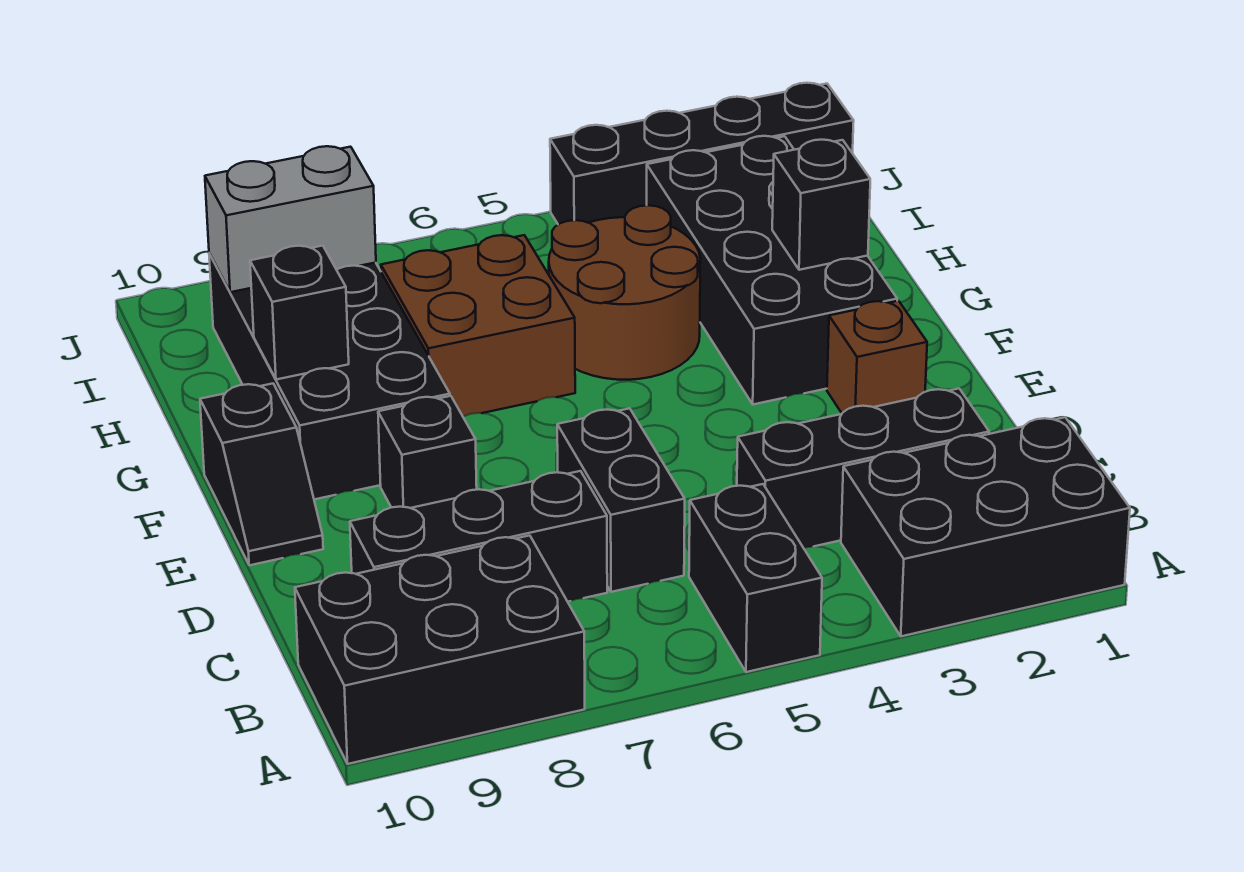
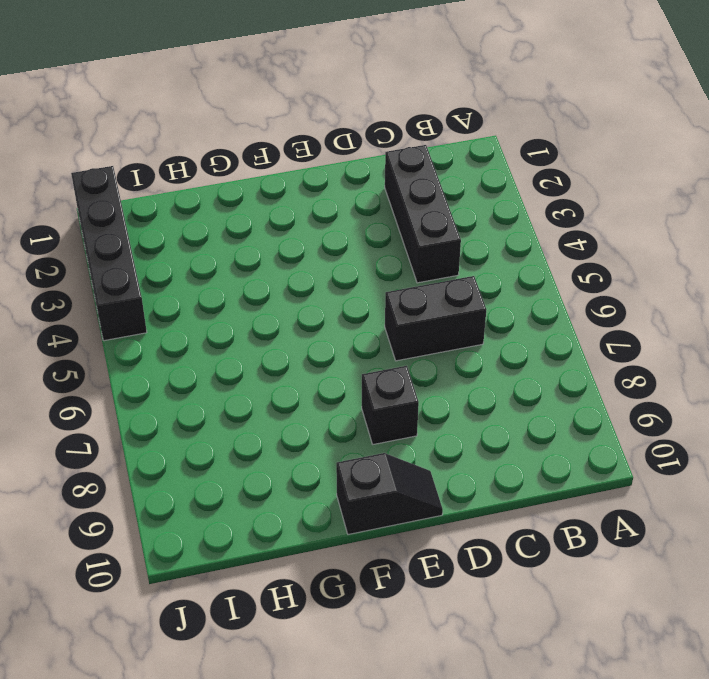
none -> black brick A1:B3 level 1
none -> black brick A5:B5 level 1
none -> black brick A8:B10 level 1

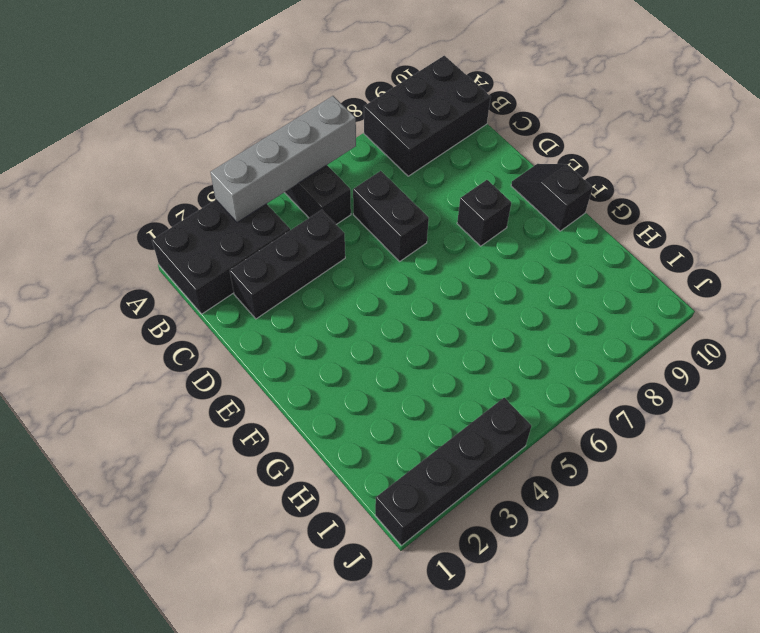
grey brick A3:A6 level 2 -> none
none -> black brick C7:C9 level 1
none -> brown brick E2 level 1
none -> black brick F2:I3 level 1

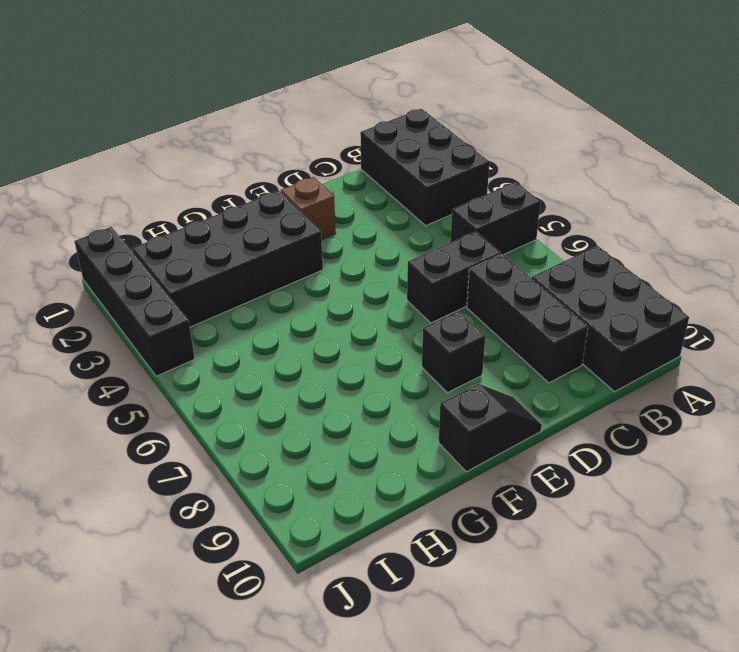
none -> black brick C2:C4 level 1
none -> black brick F8:I9 level 1
none -> brown round brick G4:H5 level 1

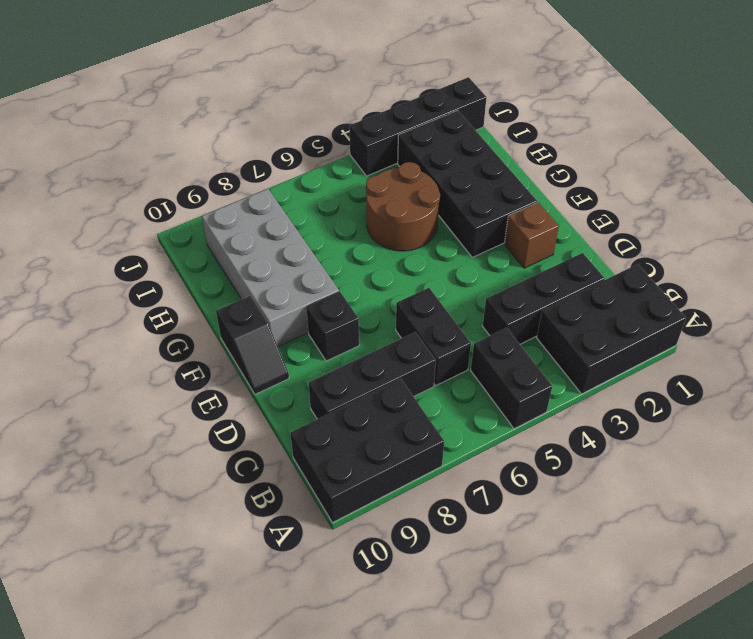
grey brick F8:I9 level 1 -> black brick F8:I9 level 1
none -> brown brick G6:H7 level 1
none -> black brick G2 level 2
none -> black brick G9 level 2

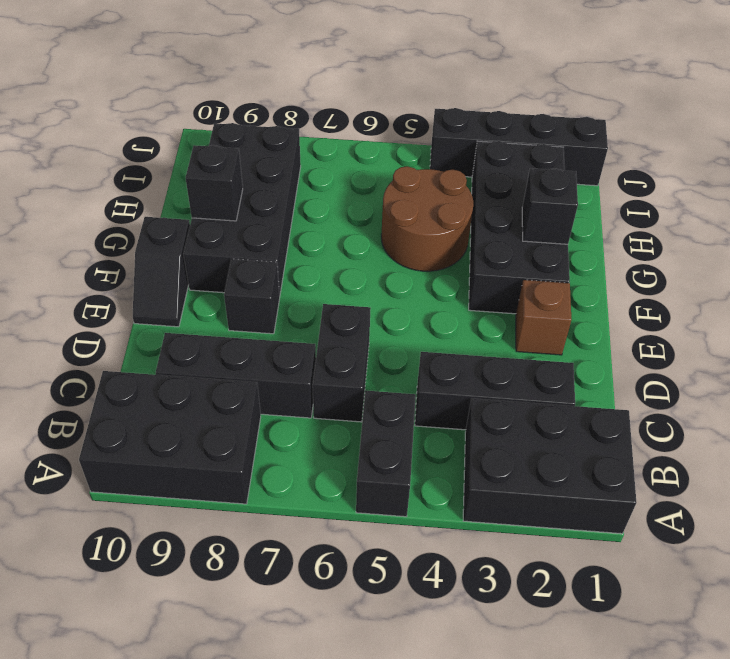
none -> brown brick G6:H7 level 1
none -> grey brick I8:I9 level 2

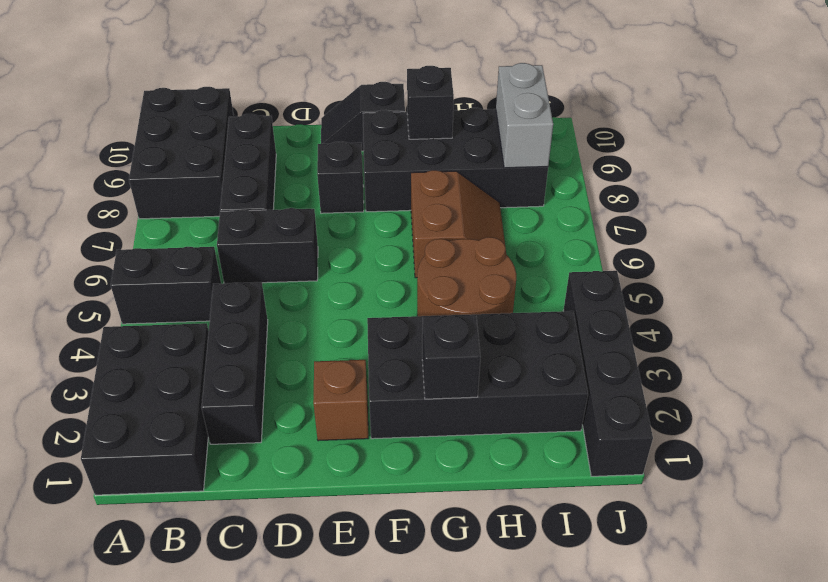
brown slope G6:H7 level 1 top G -> brown brick G6:H7 level 1

